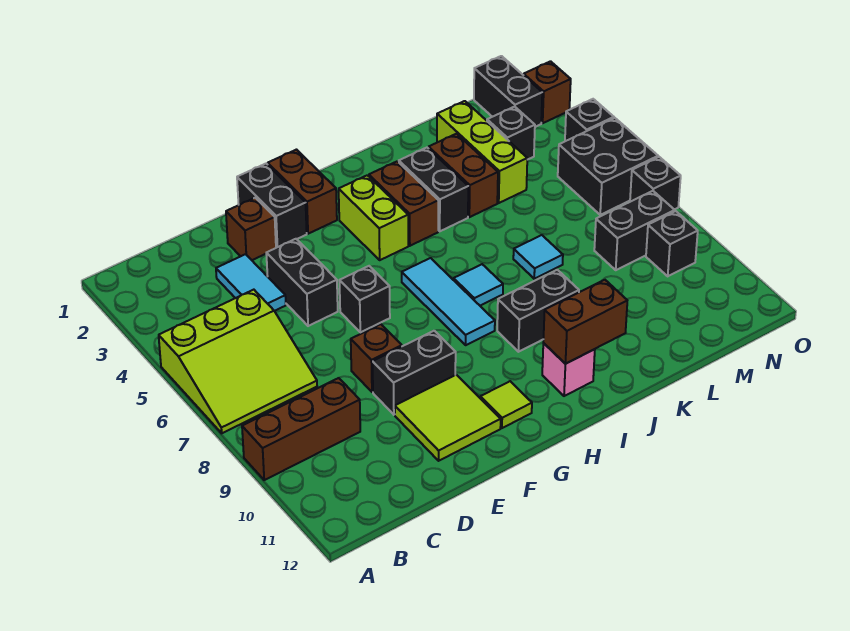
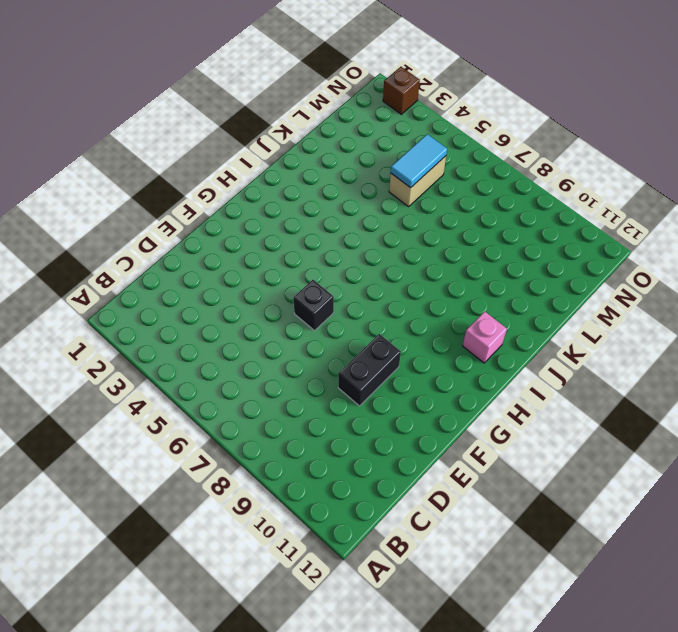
tan brick L5:M5 level 1 -> none
cyan tile L5:M5 level 2 -> cyan tile D3:D4 level 1
none -> lime slope A5:C7 level 1 top 5
none -> brown brick A9:C9 level 1
none -> brown brick E2 level 1
none -> black brick E4:E5 level 1

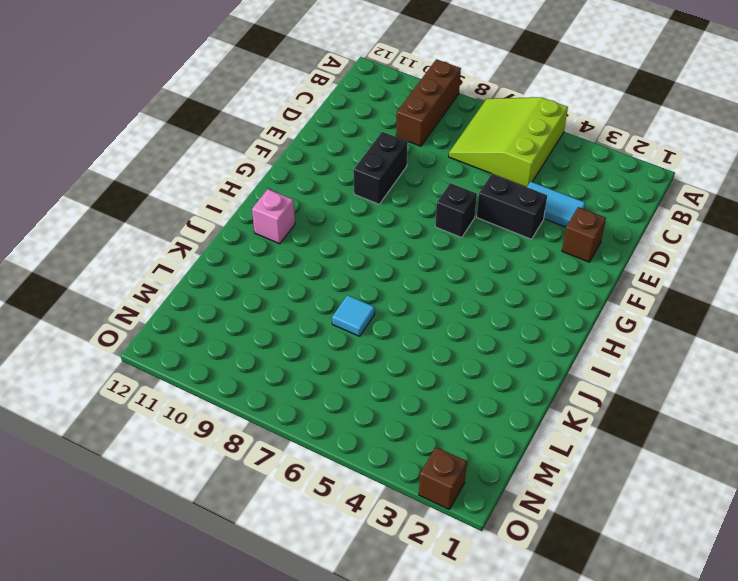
none -> brown brick E8 level 1
none -> lime tile E10:F11 level 1
none -> black brick F1:F2 level 1
none -> brown brick G1:G2 level 1

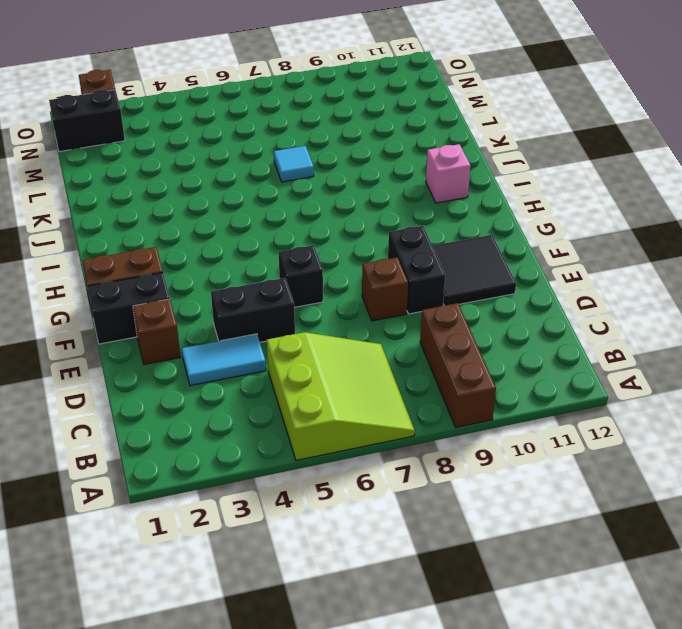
black tile E10:F11 level 1 -> lime tile E10:F11 level 1
none -> lime tile G11 level 1
none -> lime brick H3:H4 level 1
none -> cyan tile H6:H8 level 1
none -> brown brick I3:I4 level 1

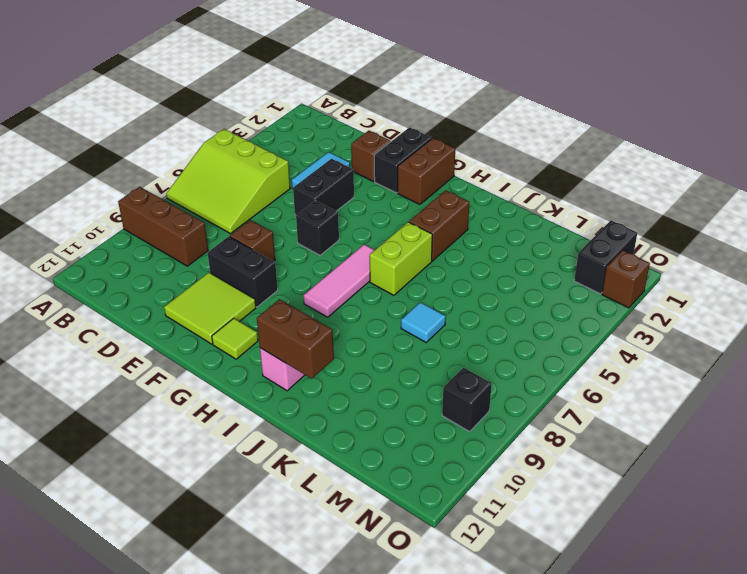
pink tile H6:H8 level 1 -> cyan tile H6:H8 level 1
lime brick I5:I6 level 1 -> lime brick H3:H4 level 1
none -> cyan tile I7 level 1
none -> black brick I9:J9 level 1
none -> black brick J3:J4 level 1
none -> brown brick K3:K4 level 1

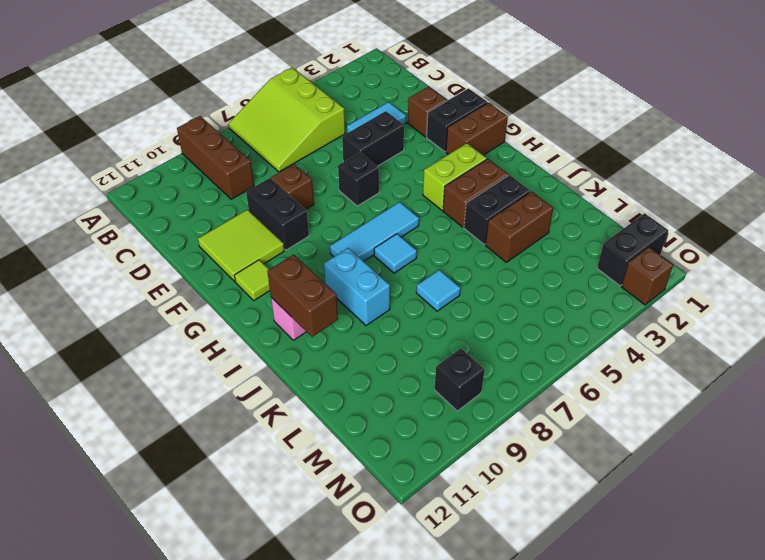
cyan brick I9:J9 level 1 -> black brick I9:J9 level 1
none -> lime brick L2:L4 level 1
none -> black brick M3 level 1
none -> black brick M8:N8 level 1
none -> black brick N5:O6 level 1

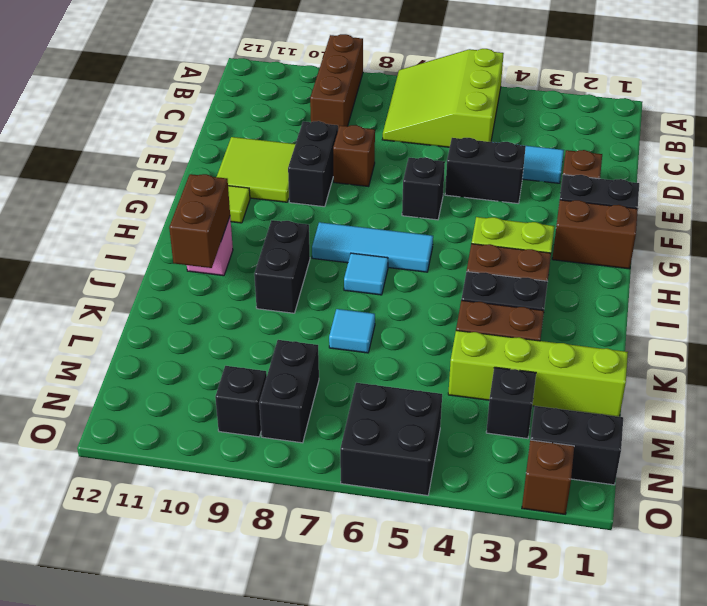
lime brick L1:L4 level 1 -> lime brick L2:L4 level 1
none -> black brick O4 level 1
none -> black brick O7 level 1

